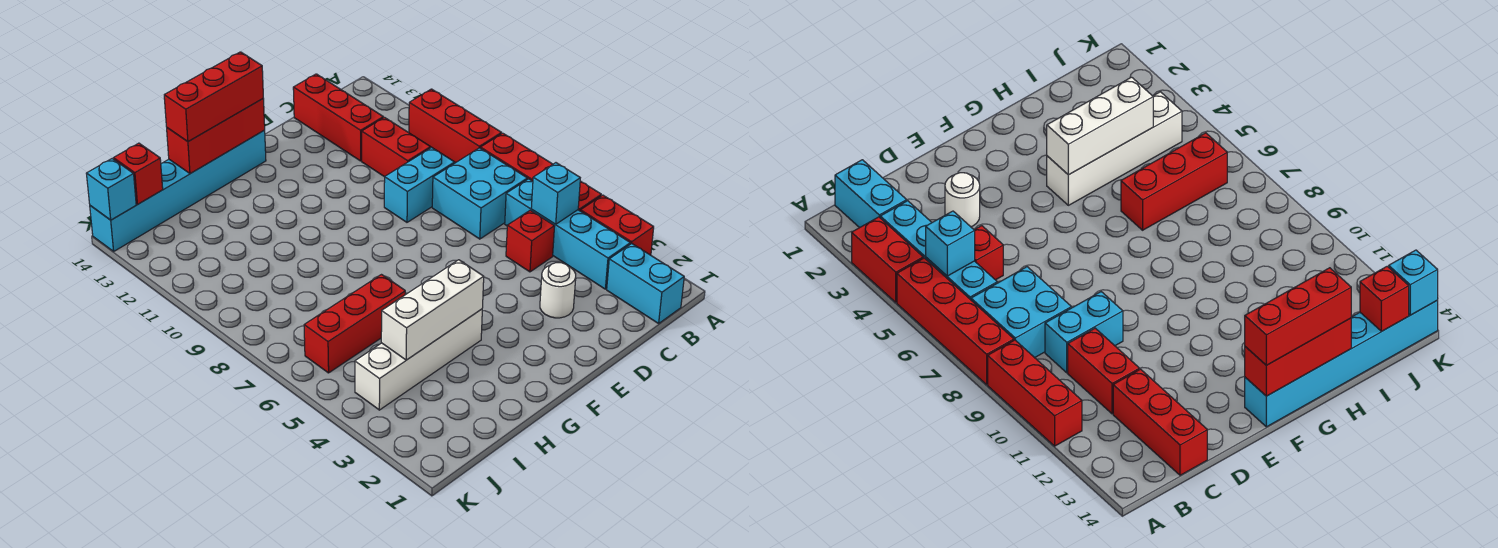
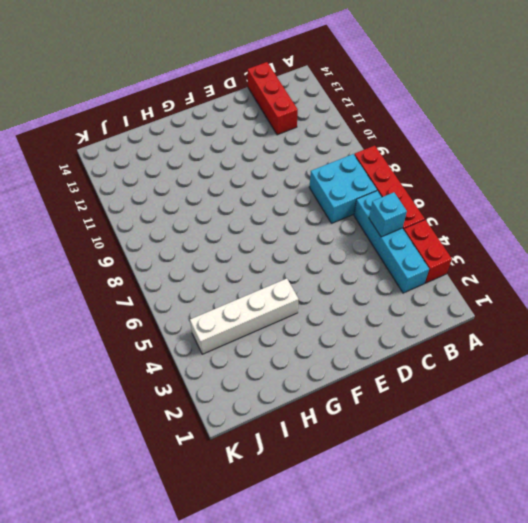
none -> red brick A9:A11 level 1
none -> cyan brick B1:B2 level 1
none -> red brick C5 level 1

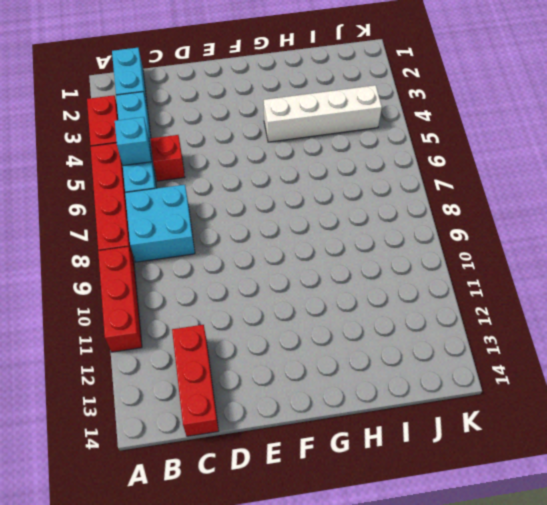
none -> cyan brick C9:D9 level 1
none -> red brick C10:C11 level 1
none -> white round brick D3 level 1

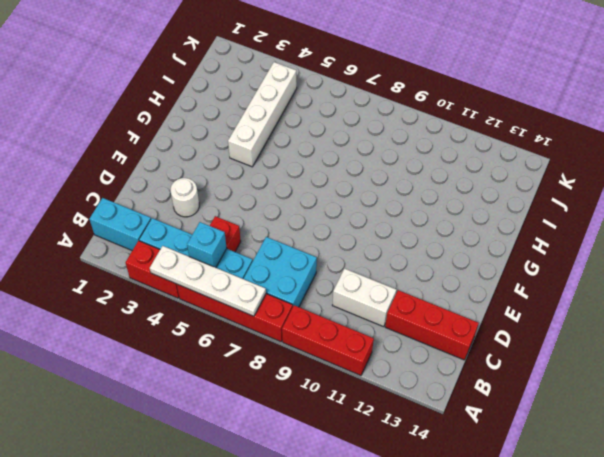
white plate A4:A7 level 2 -> none
white brick C10:C11 level 1 -> red brick C10:C11 level 1
none -> cyan brick C9:D9 level 1
none -> cyan brick F14:K14 level 1
none -> red brick H6:J6 level 1

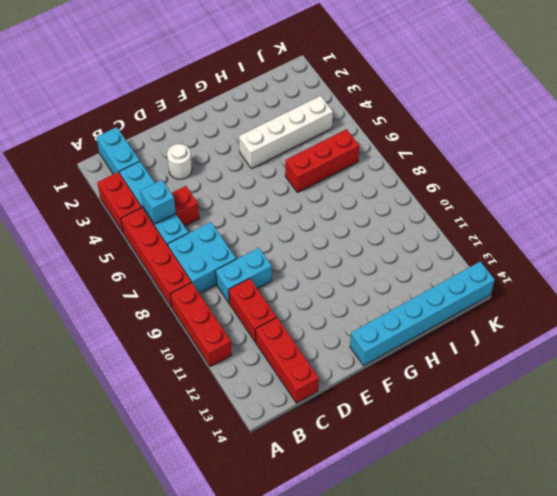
none -> red brick F14:H14 level 2
none -> white brick G4:I4 level 2
none -> red brick J14 level 2

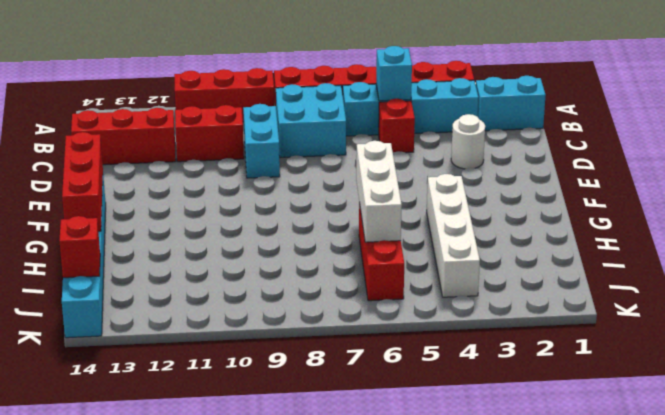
white brick G6:I6 level 2 -> white brick G4:I4 level 2
none -> cyan brick K14 level 2
none -> red brick F14:H14 level 3

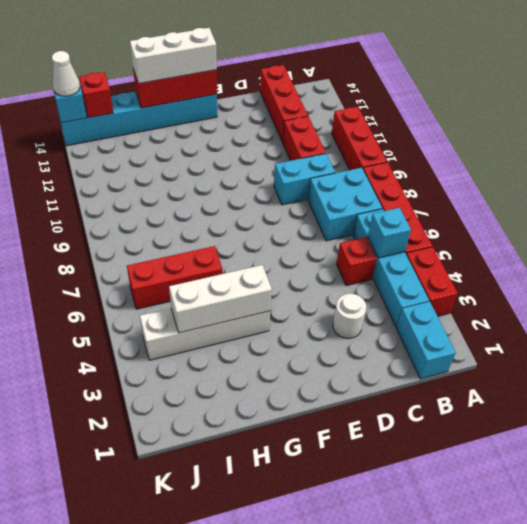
white brick F14:H14 level 3 -> red brick F14:H14 level 3
white cone K14 level 3 -> none

